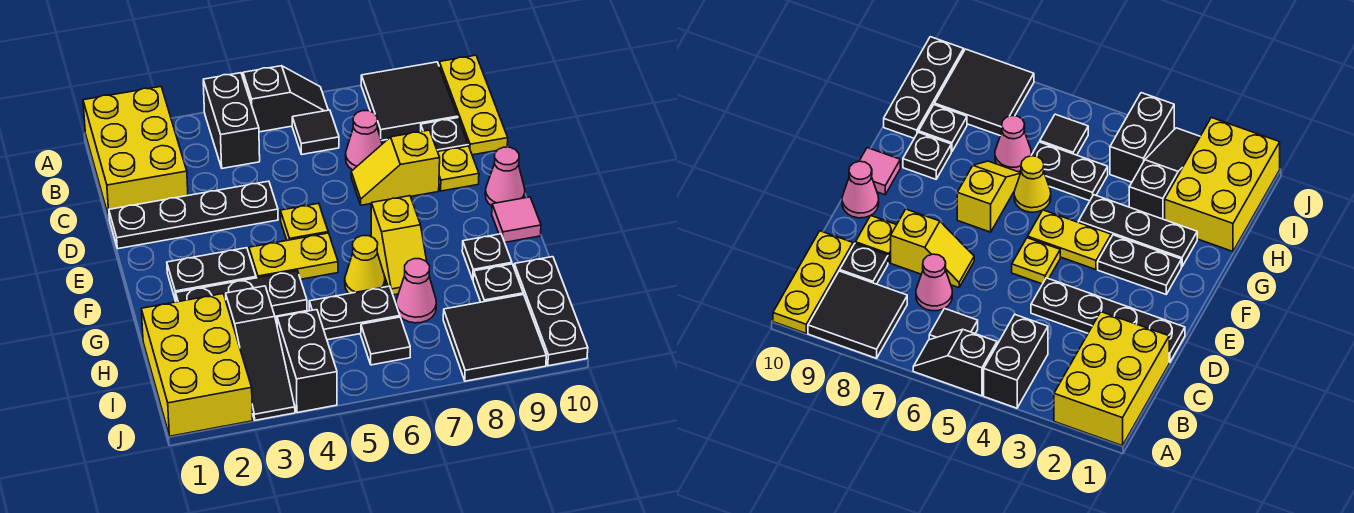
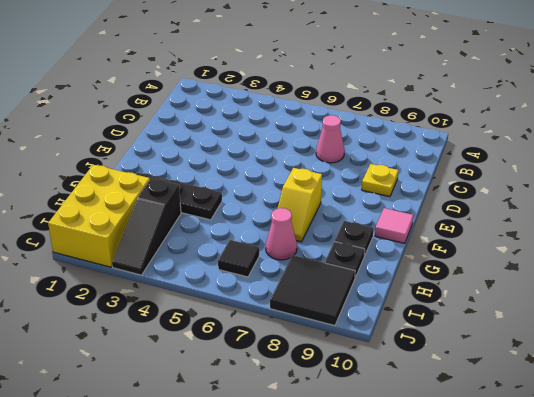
none -> yellow brick A1:C2 level 1
none -> black brick A4:B4 level 1
none -> black slope A5:A6 level 1 top 5

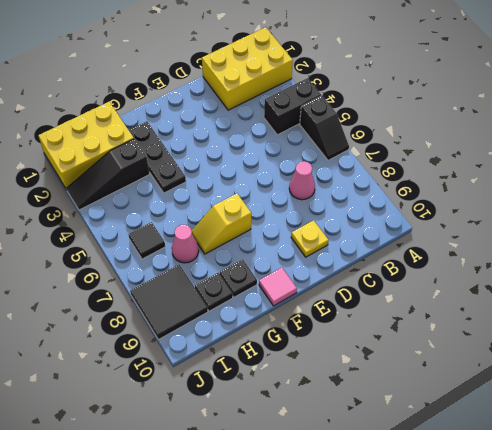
none -> black tile A8:B9 level 1
none -> yellow plate A10:C10 level 1
none -> black tile B6 level 1

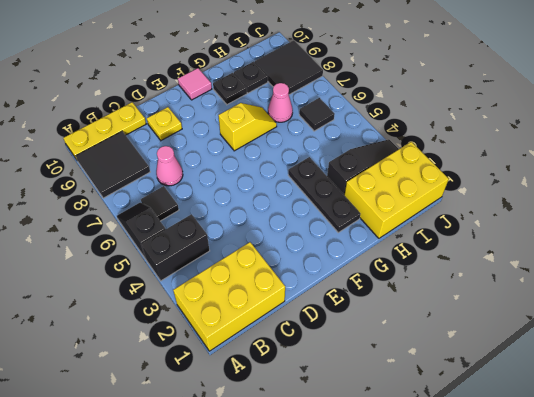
none -> black plate C9 level 1
none -> black plate D1:D4 level 1
none -> yellow slope D7:D8 level 1 top 8

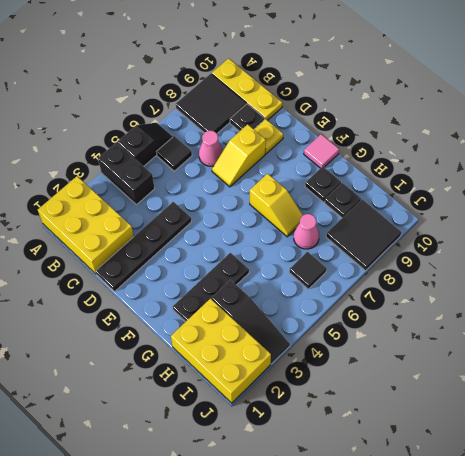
none -> yellow plate E5 level 1
none -> pink cone E10 level 1
none -> black plate F2:F3 level 1

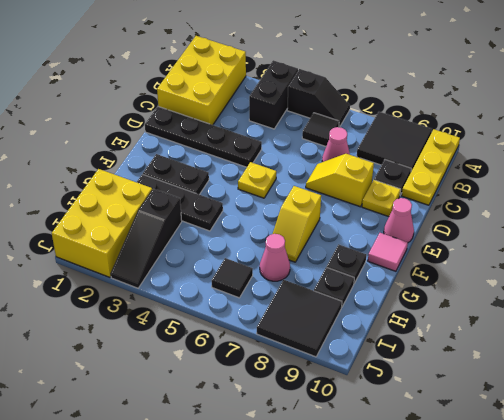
none -> yellow plate F4:F5 level 1
none -> yellow cone G6 level 1
none -> black plate H5:H6 level 1

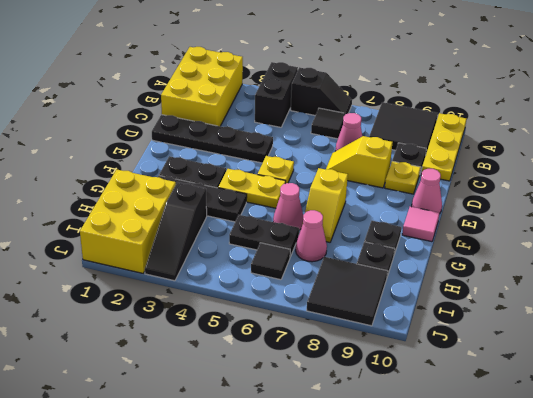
pink cone G6 level 1 -> yellow cone G6 level 1
none -> black plate H10:J10 level 1
none -> black brick I4:J4 level 1

